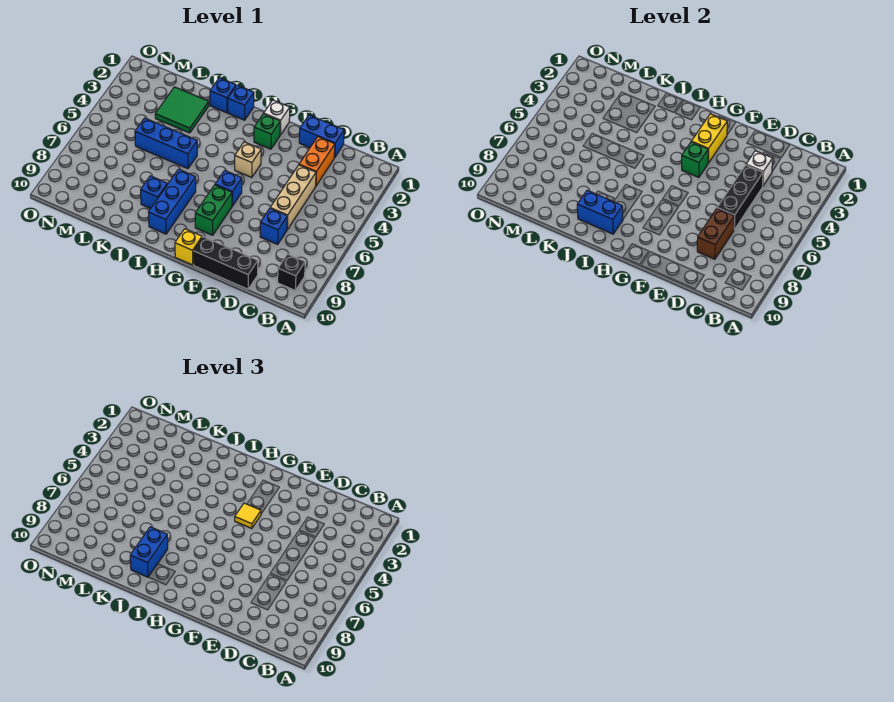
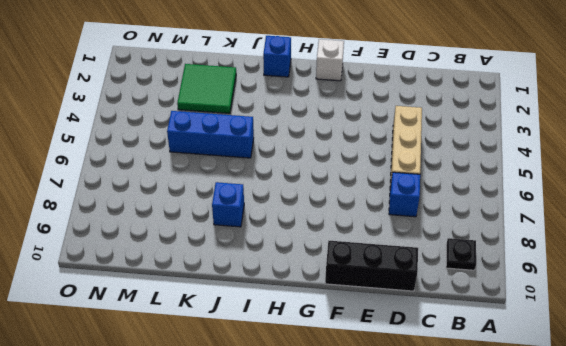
black plate B9 level 1 -> black brick B9 level 1
none -> blue brick D1:E1 level 1
none -> orange brick D2:D3 level 1
none -> green brick G2 level 1

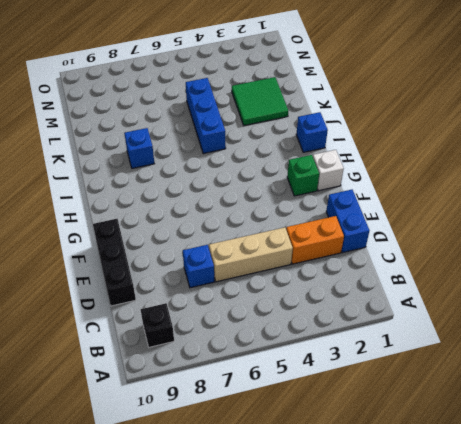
none -> tan brick G4 level 1
none -> blue brick G6 level 1
none -> green brick G7:G8 level 1

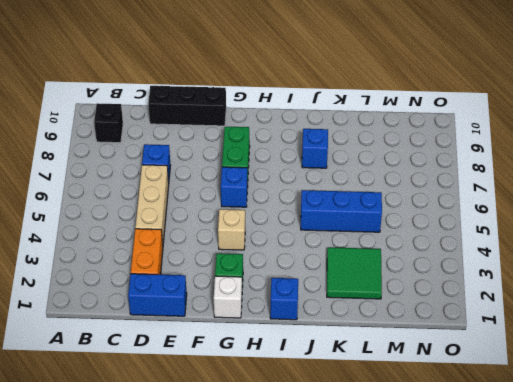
none -> yellow brick G10 level 1
none -> blue brick I7:I9 level 1
none -> blue brick J1 level 1

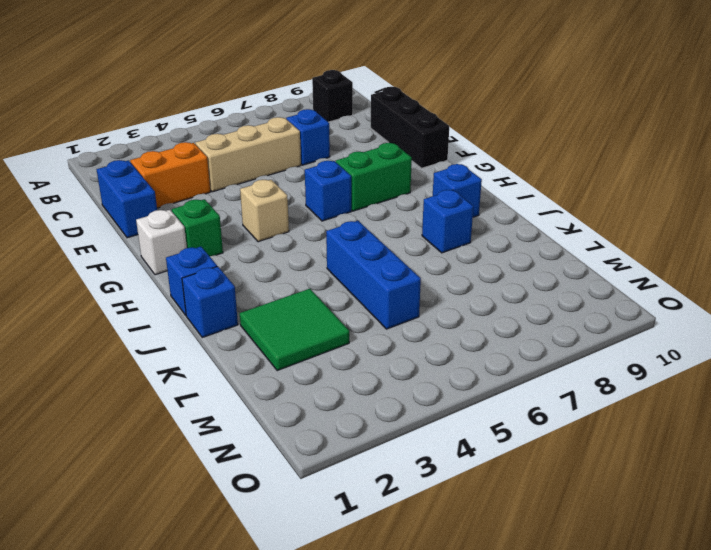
blue brick I9 level 1 -> blue brick I7:I9 level 1
none -> yellow brick G10 level 1
none -> white brick D3 level 2
none -> black brick D4:D6 level 2

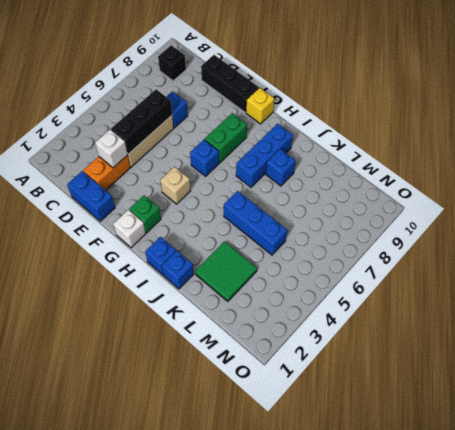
none -> brown brick D7:D8 level 2
none -> yellow brick G2:G3 level 2
none -> green brick G4 level 2

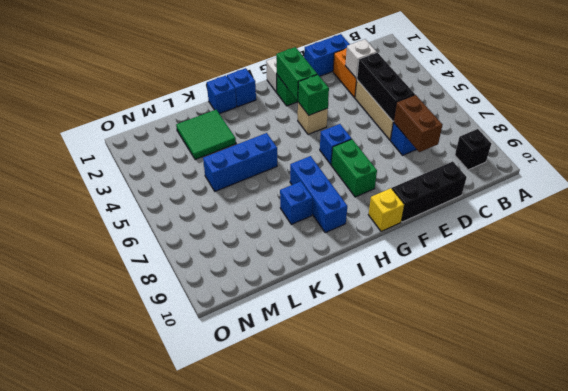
green brick G2:G3 level 2 -> yellow brick G2:G3 level 2
none -> blue brick I9:J9 level 2
none -> yellow tile G4 level 3
none -> blue brick J8:J9 level 3

